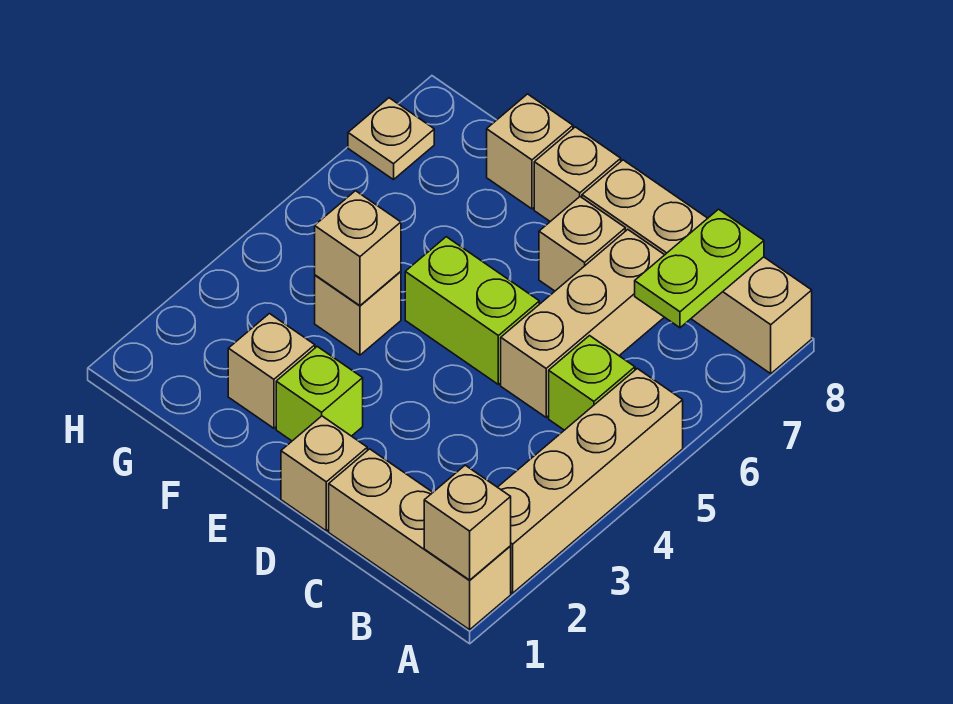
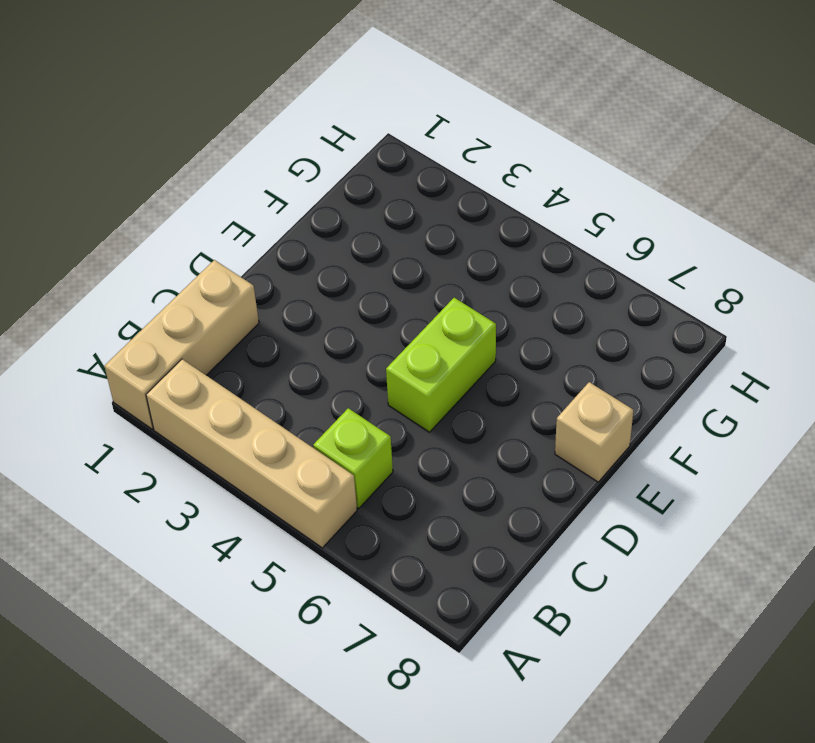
none -> tan brick A8:D8 level 1
none -> tan brick C5:C7 level 1
none -> tan brick D1 level 1

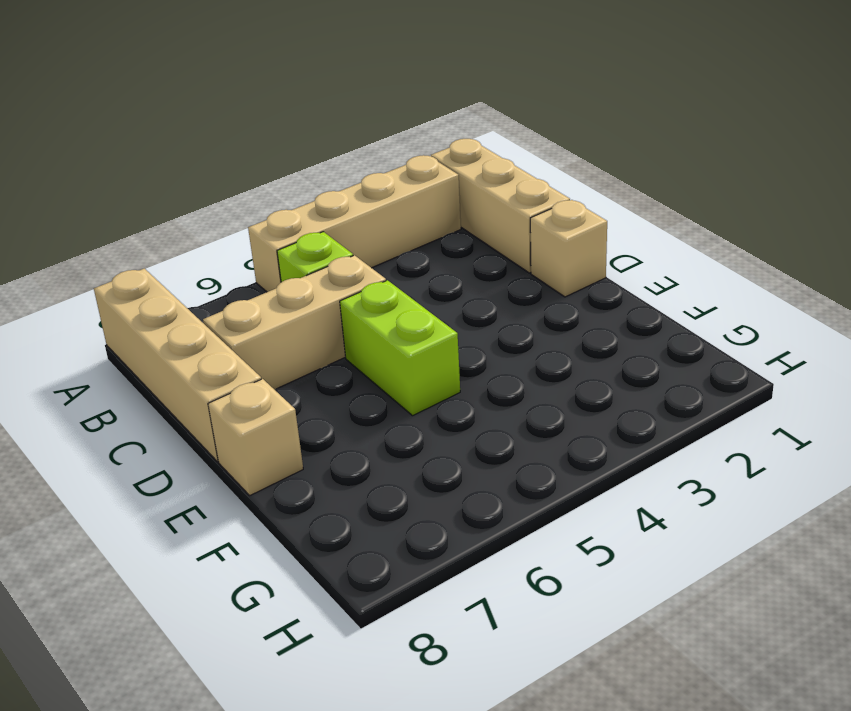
none -> tan brick D7 level 1
none -> lime brick E2 level 1
none -> tan brick F2 level 1

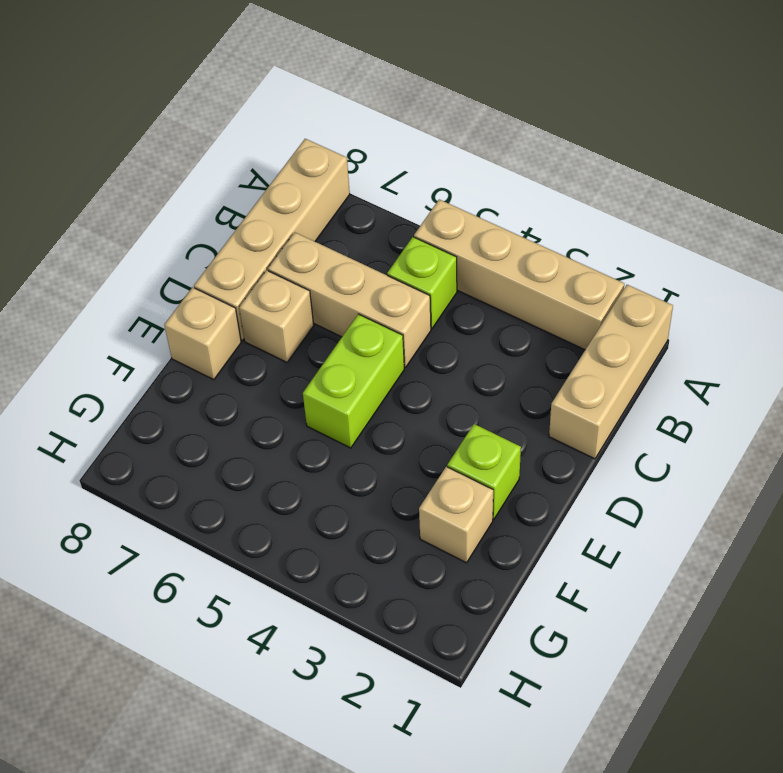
none -> tan brick D1 level 1
none -> tan brick F4 level 1
none -> tan brick F8 level 1

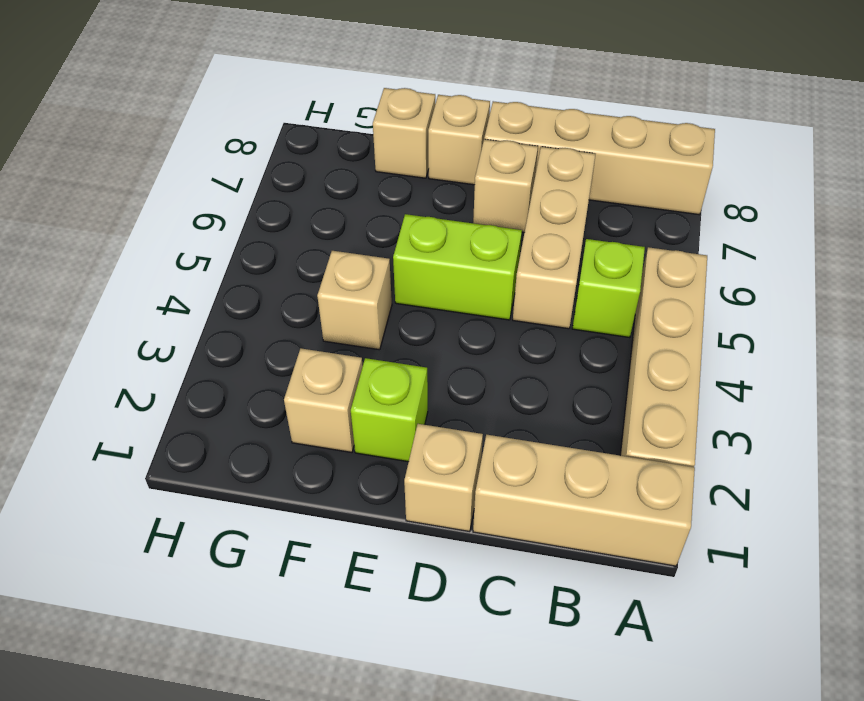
none -> tan plate H7 level 1
none -> tan brick A1 level 2
none -> lime plate B7:B8 level 2

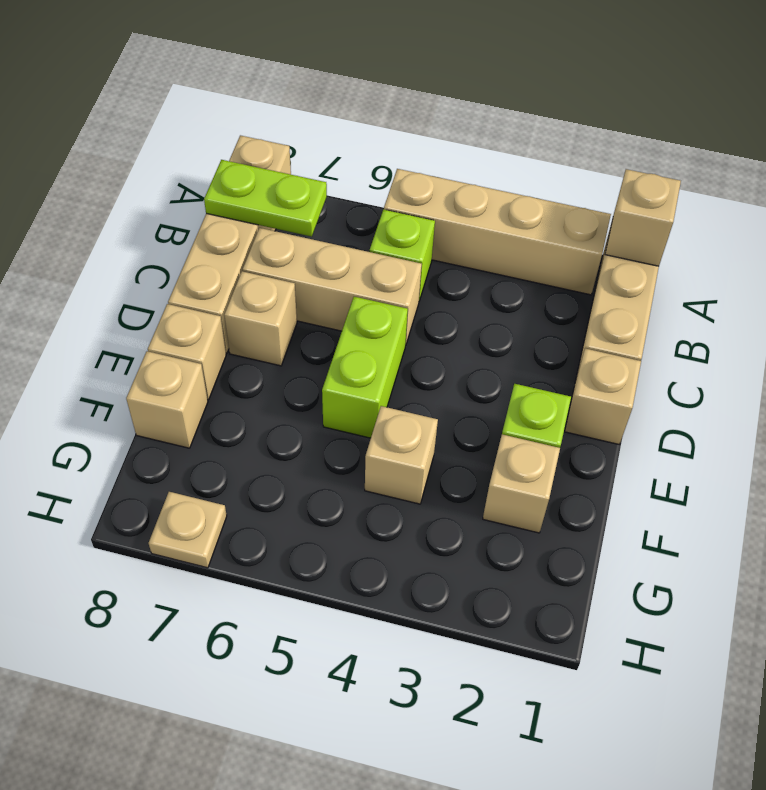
none -> tan brick F4 level 2

